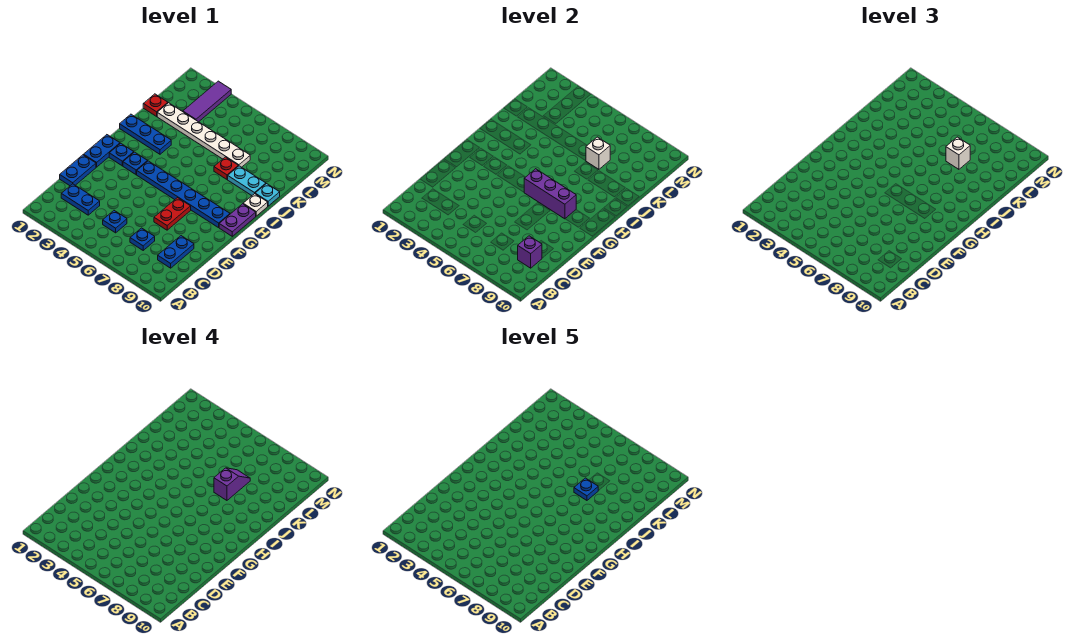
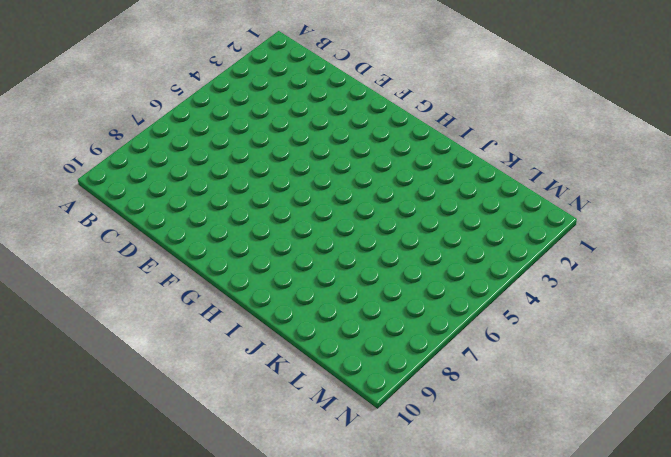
none -> blue plate C2:C3 level 1
none -> blue plate C5 level 1
none -> blue plate C7 level 1

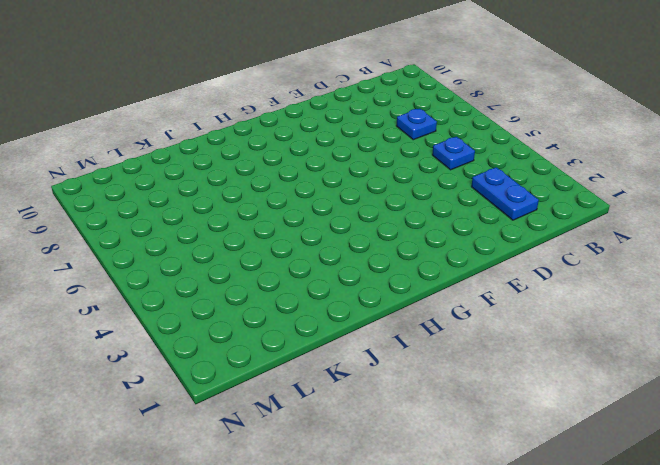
none -> blue plate C9:D9 level 1
none -> blue plate D1:E1 level 1
none -> red plate E7:F7 level 1

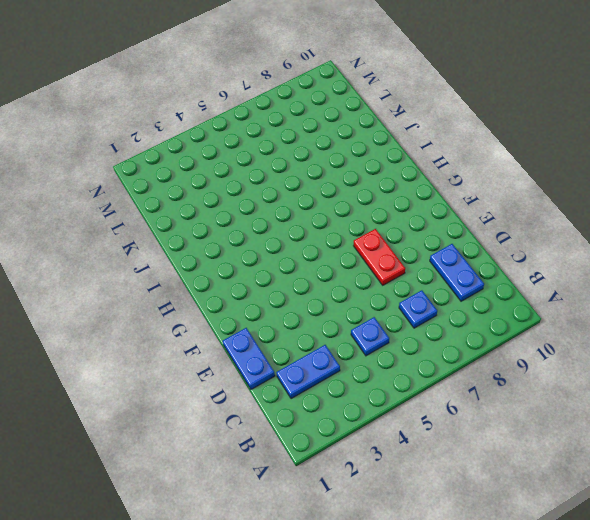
none -> blue plate F1:G1 level 1
none -> blue plate G2 level 1
none -> blue plate G3 level 1

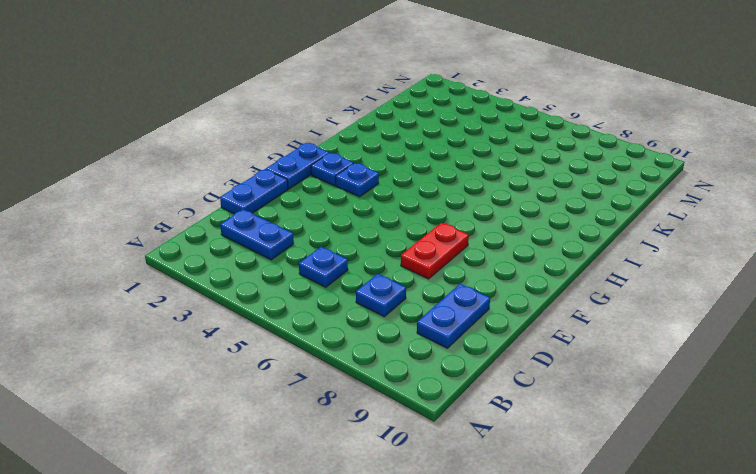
none -> blue plate G4:G9 level 1
none -> purple plate G10:H10 level 1
none -> blue plate I1:I3 level 1

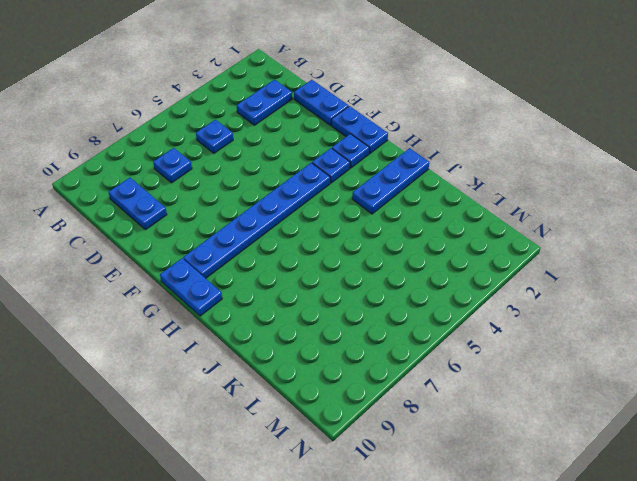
blue plate G10:H10 level 1 -> purple plate G10:H10 level 1
none -> red plate E7:F7 level 1
none -> white plate I10 level 1
none -> red plate J7 level 1

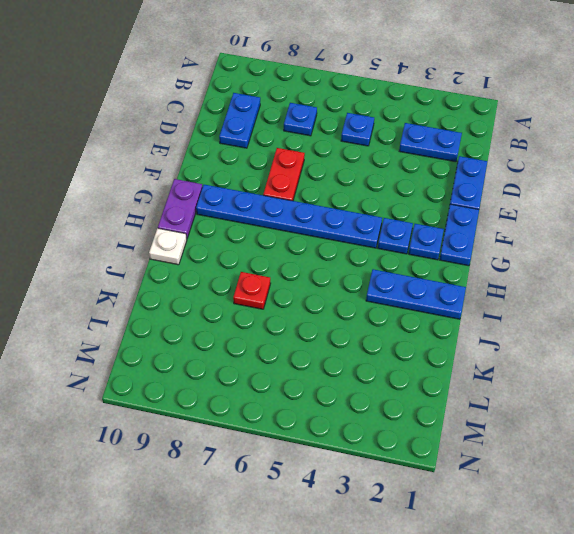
none -> cyan plate J8:J9 level 1
none -> cyan plate J10 level 1
none -> red plate K1 level 1

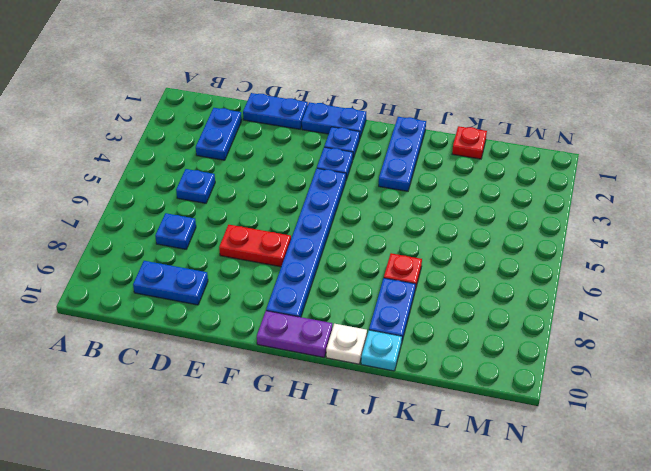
blue plate J8:J9 level 1 -> cyan plate J8:J9 level 1
none -> white plate K2:K7 level 1
none -> purple tile L3:N3 level 1
none -> purple brick C9 level 2

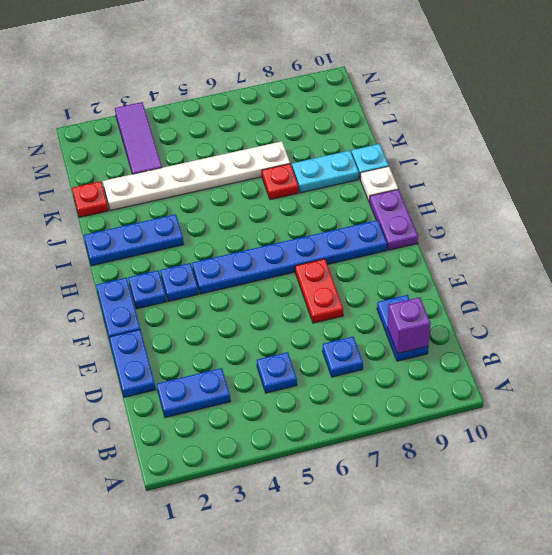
none -> purple brick G6:G8 level 2
none -> white brick K7 level 2
none -> white brick K7 level 3

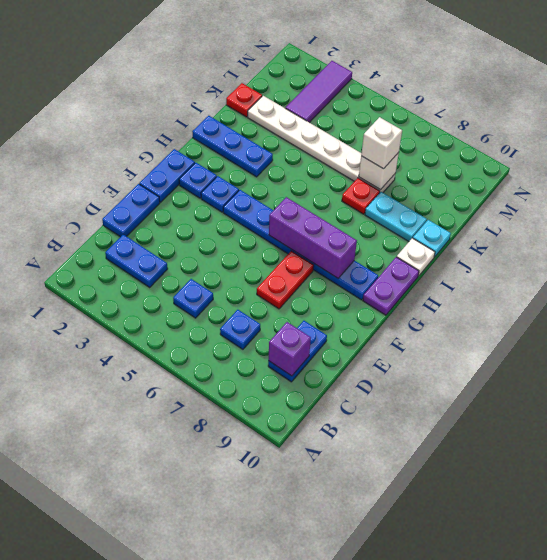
none -> purple slope J7:K7 level 4 top J
none -> blue plate J7 level 5

